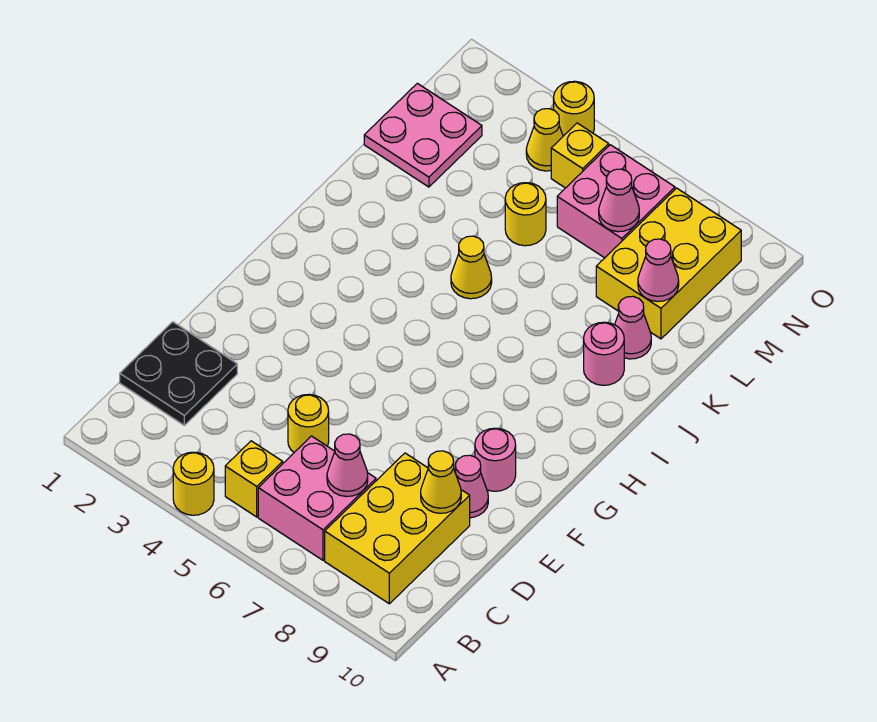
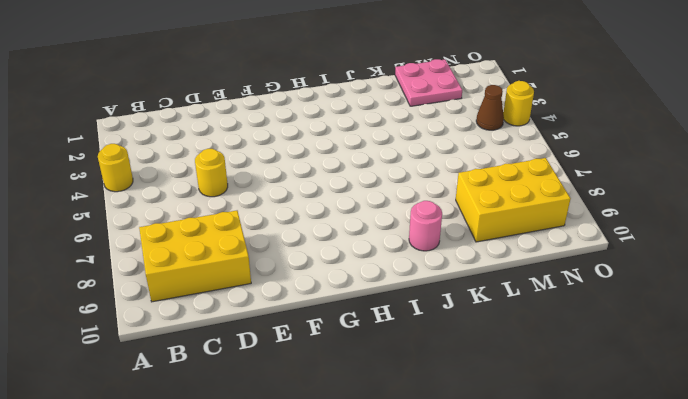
brown cone N4 level 1 -> yellow cone N4 level 1
none -> yellow brick B5 level 1
none -> pink brick B6:C7 level 1
none -> black plate C1:D2 level 1

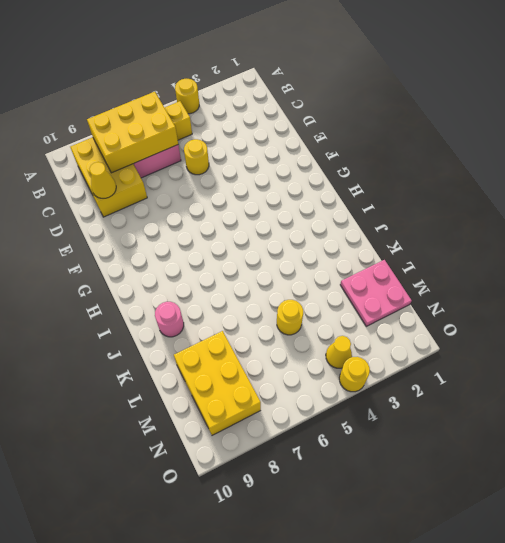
yellow brick B6:C8 level 2 -> pink cone C7 level 2
none -> black plate C1:D2 level 1
none -> pink cone E9 level 1
none -> pink round brick F9 level 1

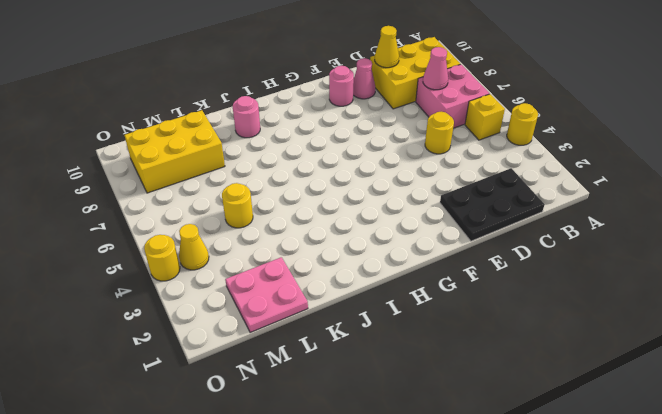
black plate C1:E2 level 1 -> black plate C1:D2 level 1
none -> yellow cone J5 level 1
none -> pink cone K9 level 1
none -> pink brick M6:N7 level 1

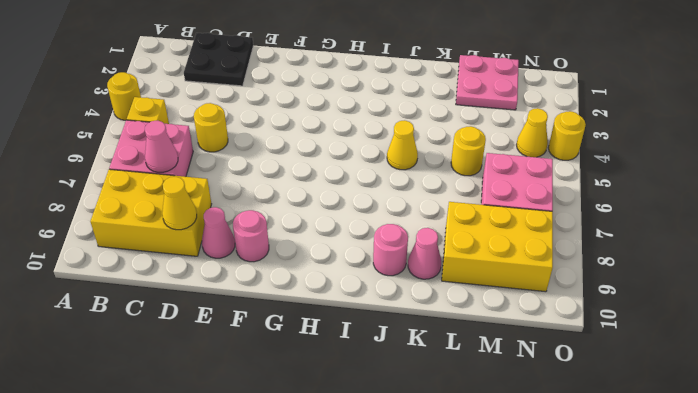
none -> yellow brick N5 level 1
none -> pink cone L9 level 2
none -> pink cone M7 level 2

